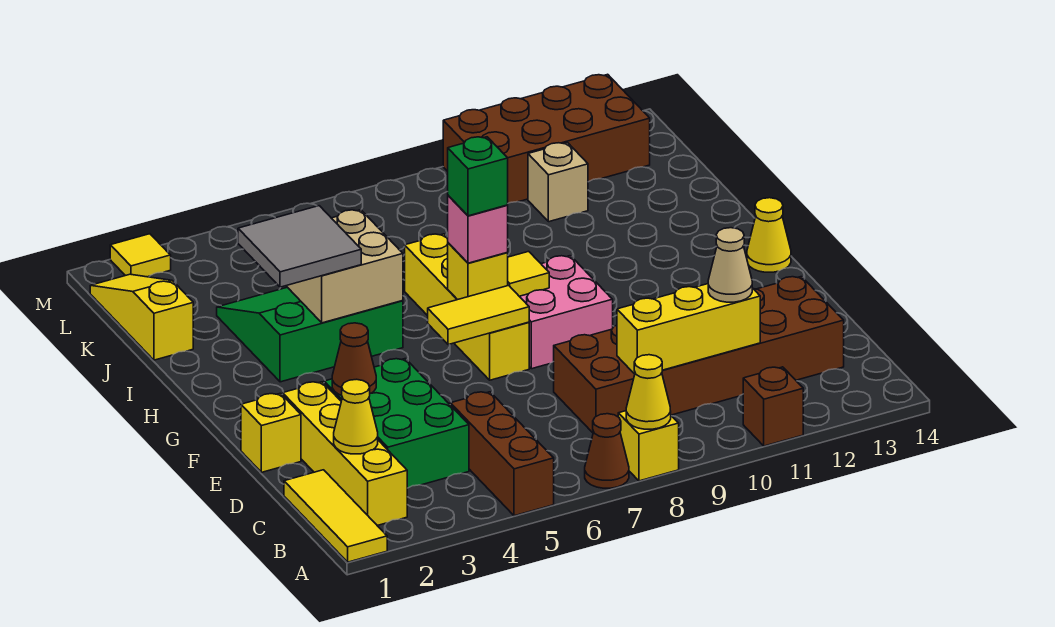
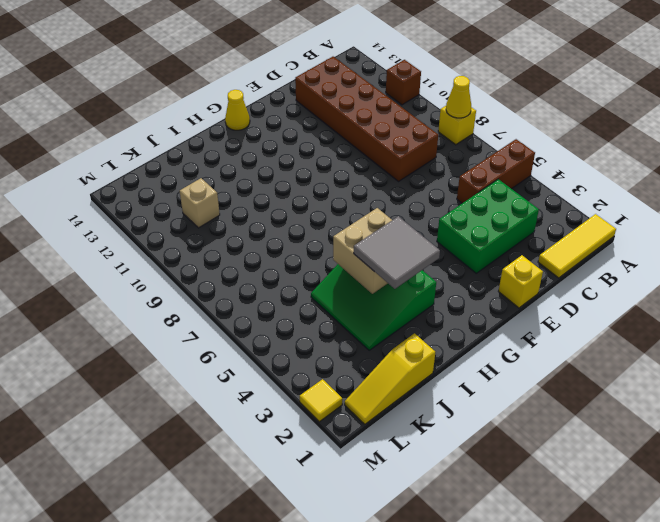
none -> brown cone A7 level 1
none -> yellow brick B2:E2 level 1
none -> yellow brick F7:I7 level 1

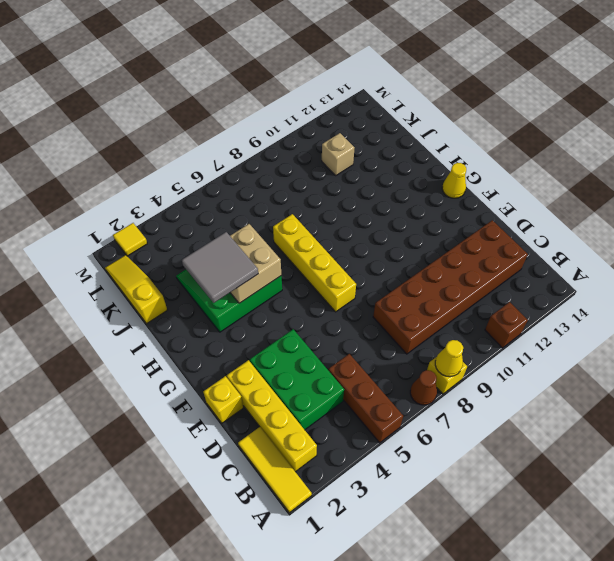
none -> pink brick F8:G9 level 1
none -> brown brick L10:M13 level 1
none -> yellow cone C2 level 2

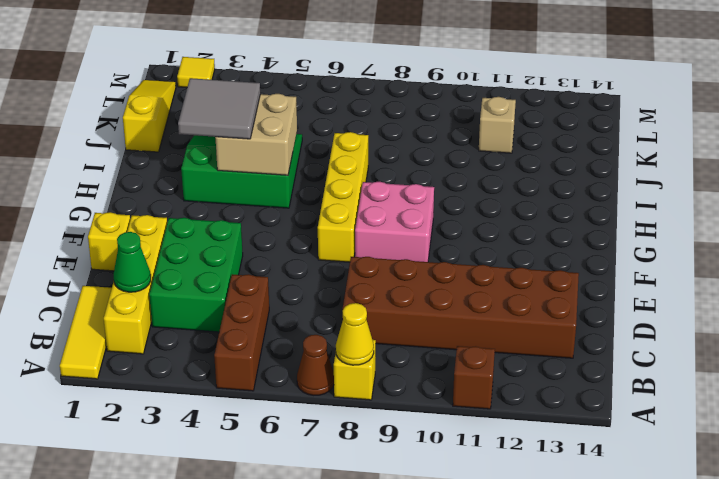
green cone C2 level 2 -> yellow cone C2 level 2
none -> yellow cone G14 level 1
none -> brown brick L10:M13 level 1
none -> yellow brick C9:C11 level 2

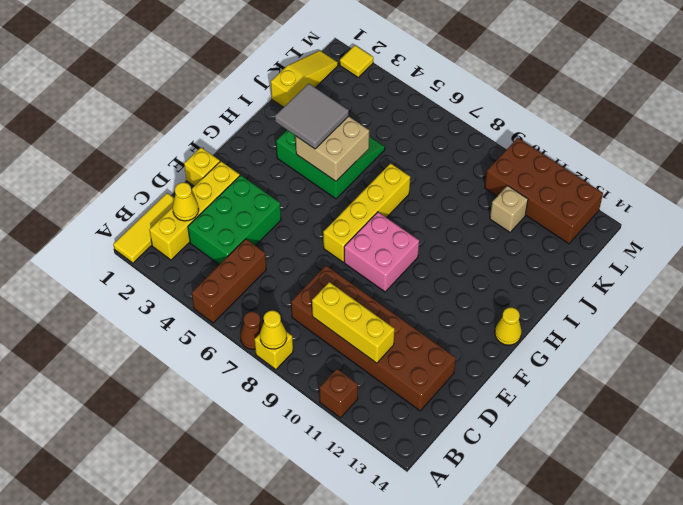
none -> brown cone E3 level 2
none -> yellow tile F6:F7 level 2
none -> yellow brick G7 level 2

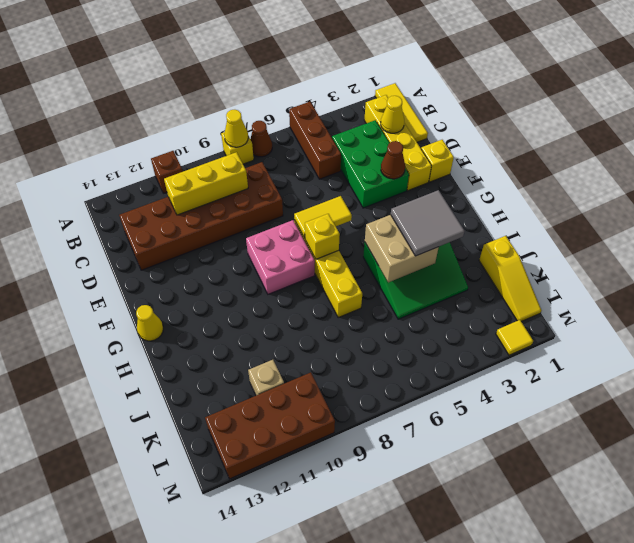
none -> yellow tile G8 level 2
none -> tan cone C11 level 3
none -> pink brick G7 level 3

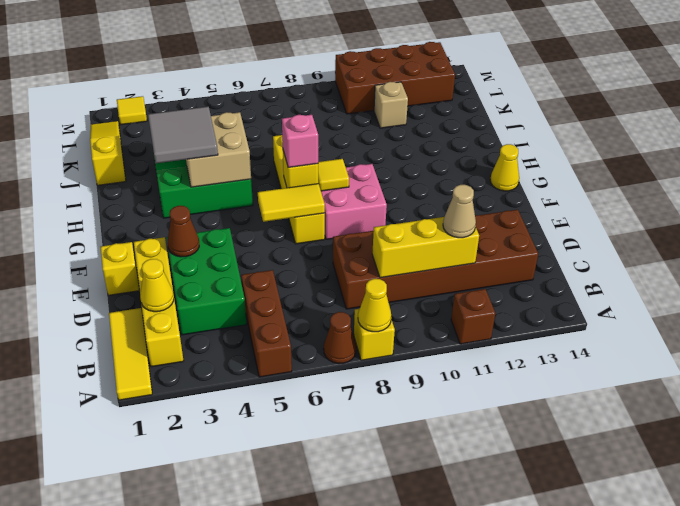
none -> green brick G7 level 4

